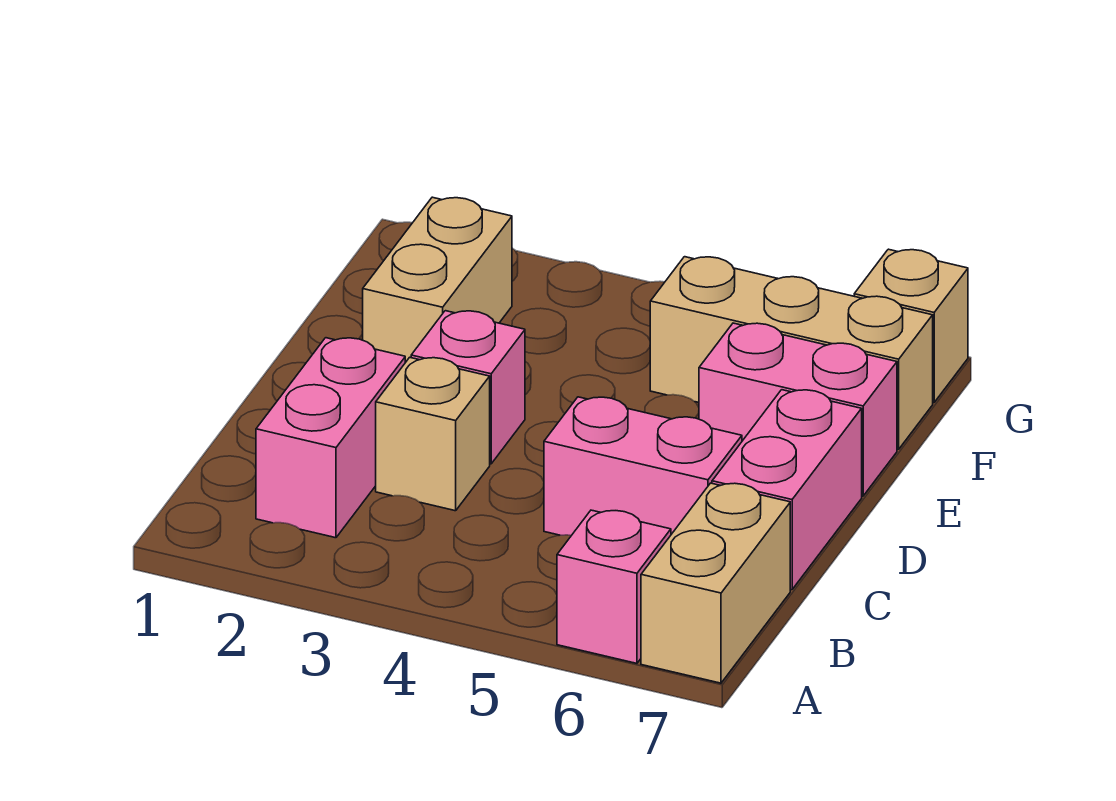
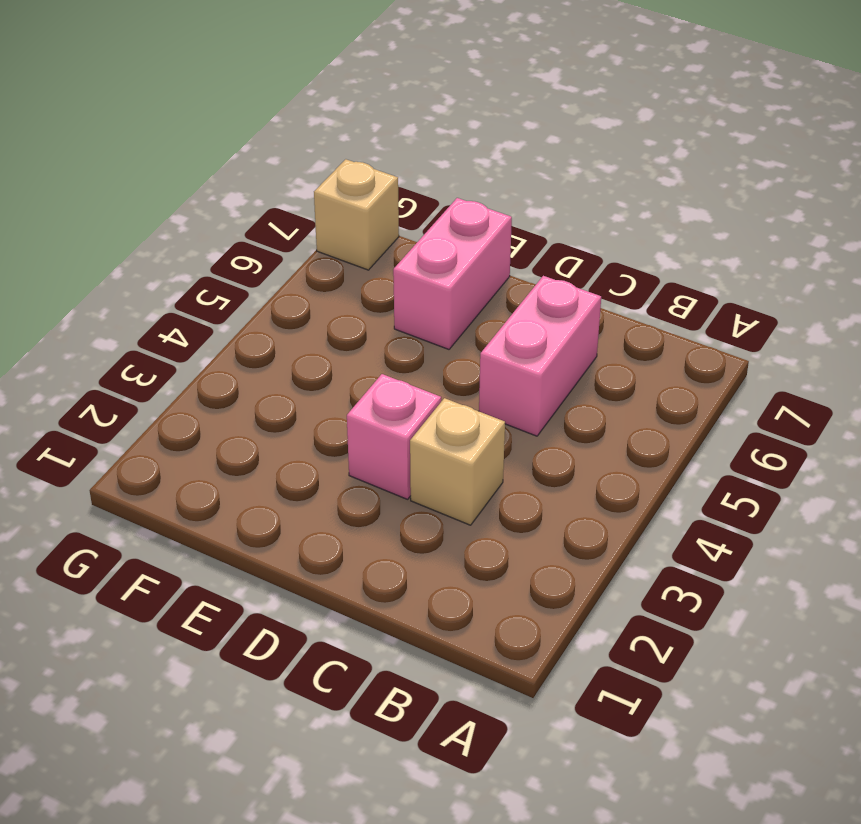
none -> pink brick A6 level 1
none -> tan brick A7:B7 level 1

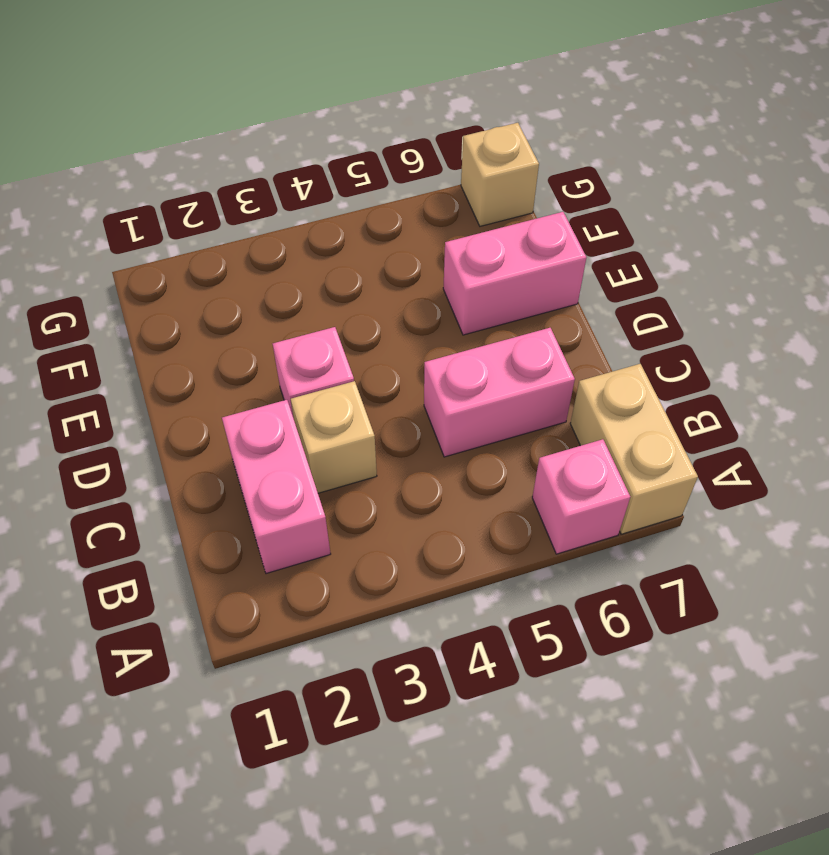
none -> pink brick C7:D7 level 1
none -> tan brick E2:F2 level 1

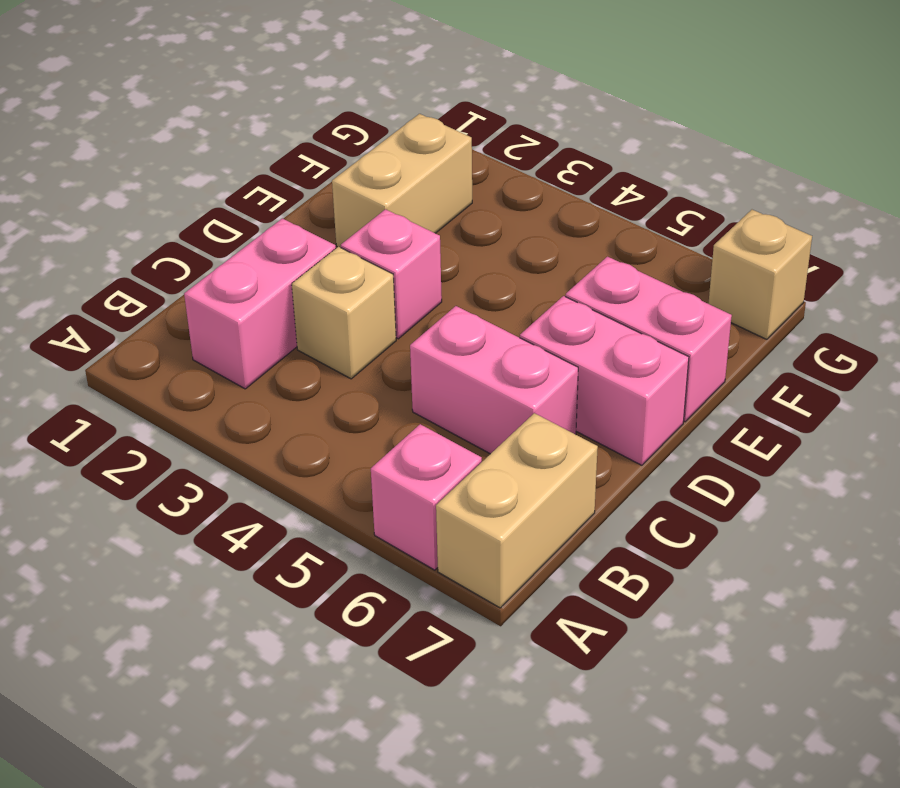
pink brick D6:D7 level 1 -> pink brick C7:D7 level 1
none -> tan brick F5:F7 level 1

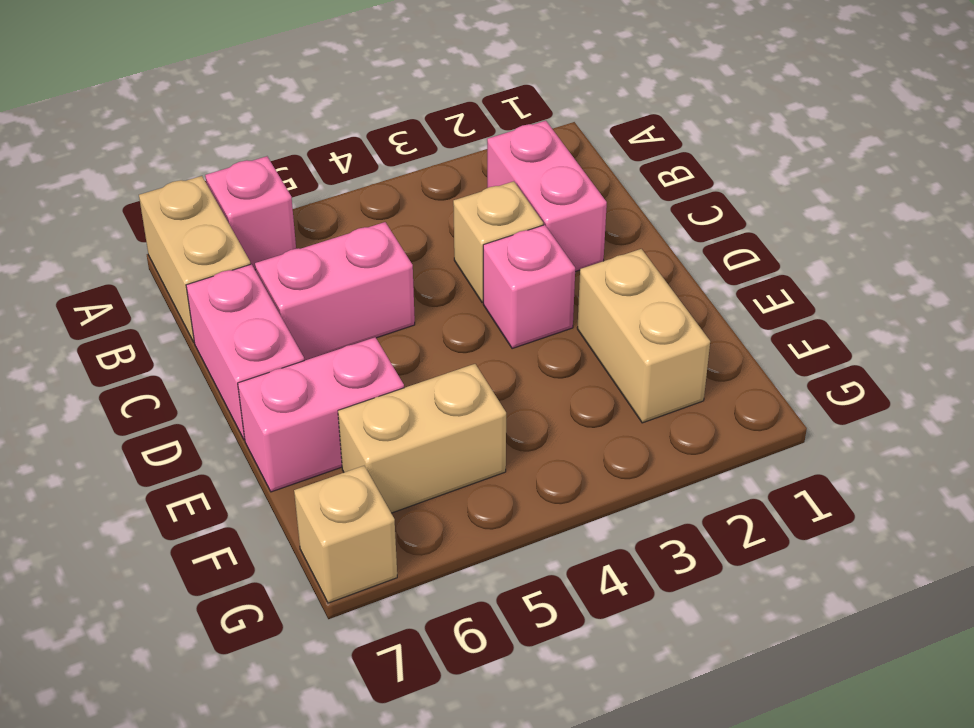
tan brick F5:F6 level 1 -> tan brick F5:F7 level 1

